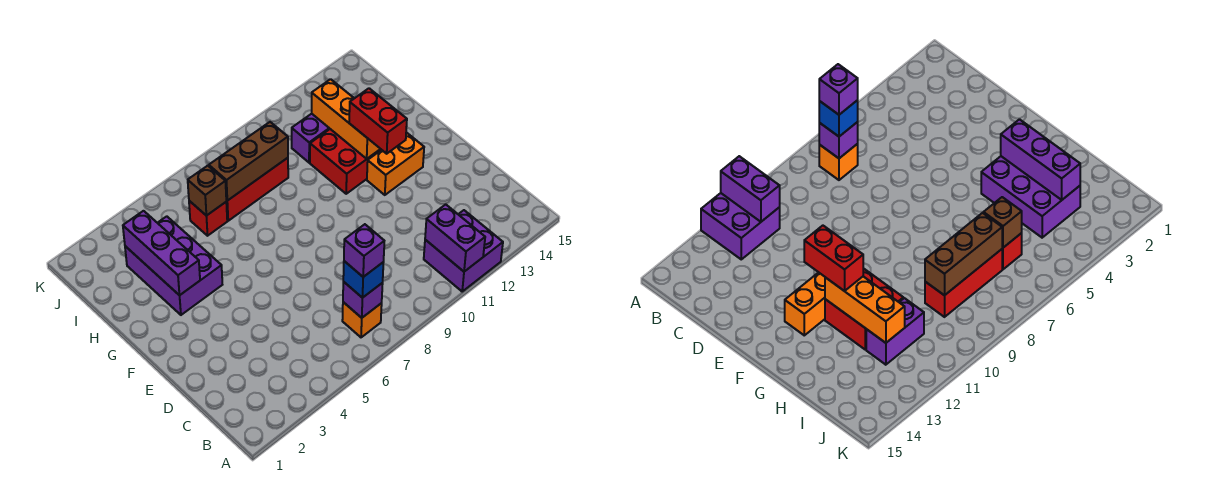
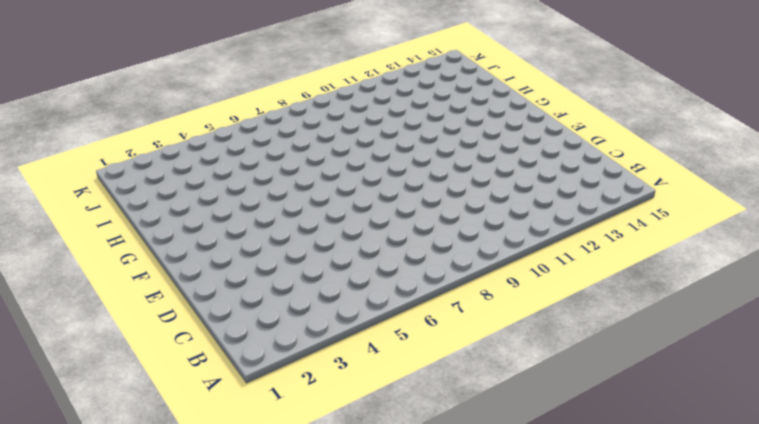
none -> purple brick A11:B12 level 1
none -> orange brick B7 level 1
none -> orange brick F12:F13 level 1

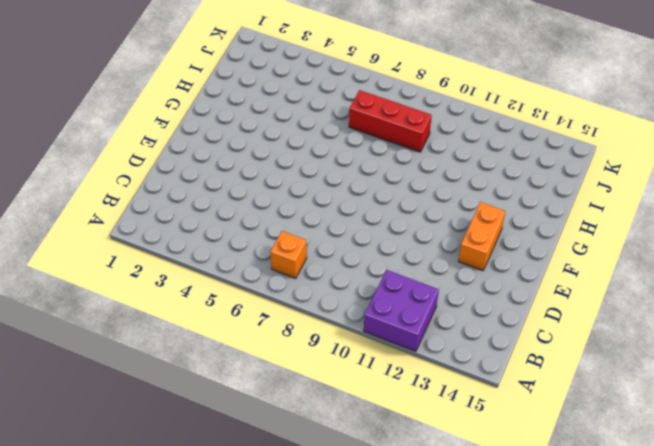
orange brick E13:F13 level 1 -> orange brick F12:F13 level 1
none -> purple brick G3:I4 level 1
none -> red brick G11:H12 level 1
none -> red brick I6 level 1

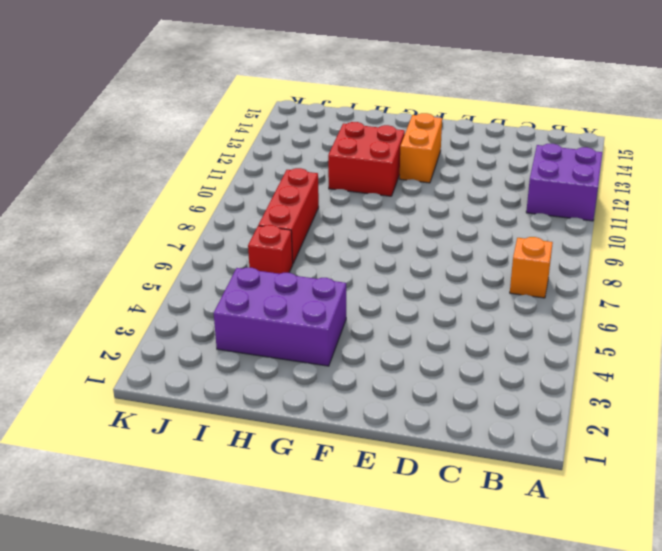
none -> purple brick I11:I12 level 1
none -> purple brick A11:B11 level 2
none -> purple brick B7 level 2

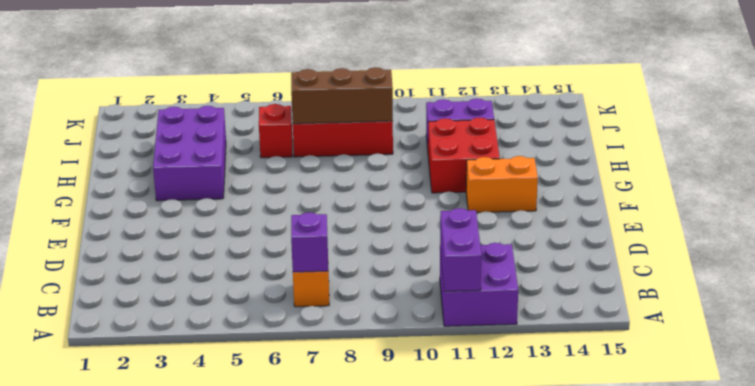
none -> purple brick G3:I3 level 2
none -> orange brick G12:I12 level 2
none -> brown brick I6 level 2

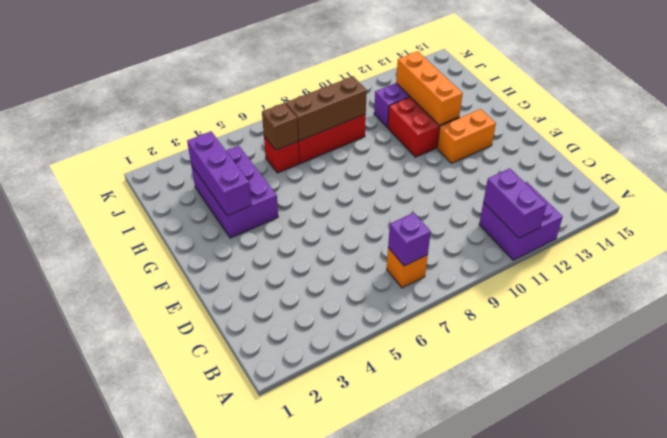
none -> blue brick B7 level 3
none -> red brick F12:G12 level 3
none -> purple brick B7 level 4

